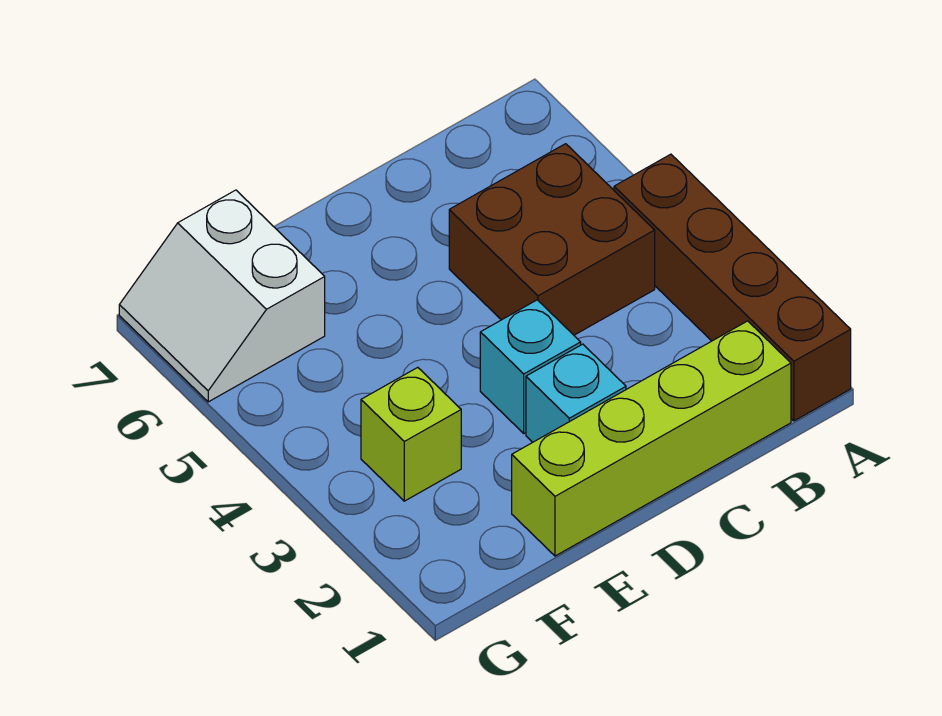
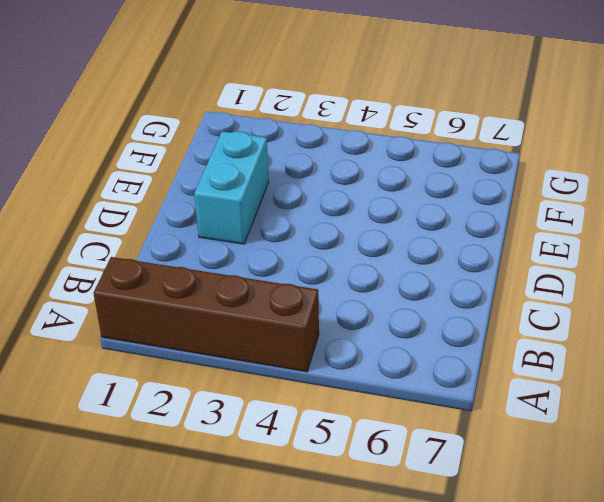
cyan brick D2:E2 level 1 -> cyan brick D2 level 1
none -> lime brick B1:E1 level 1
none -> brown brick B4:C5 level 1

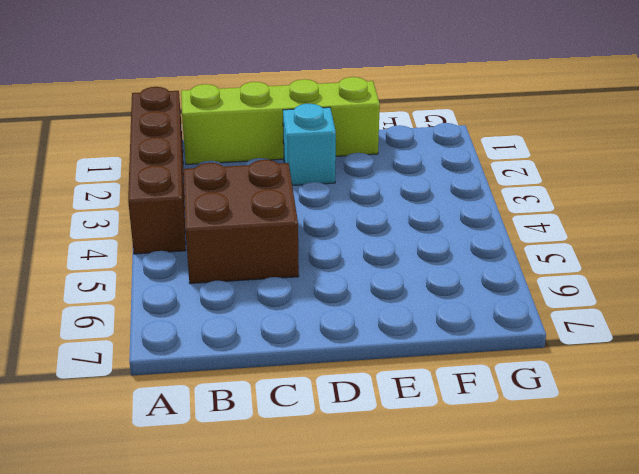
none -> cyan brick D3 level 1
none -> lime brick F3 level 1

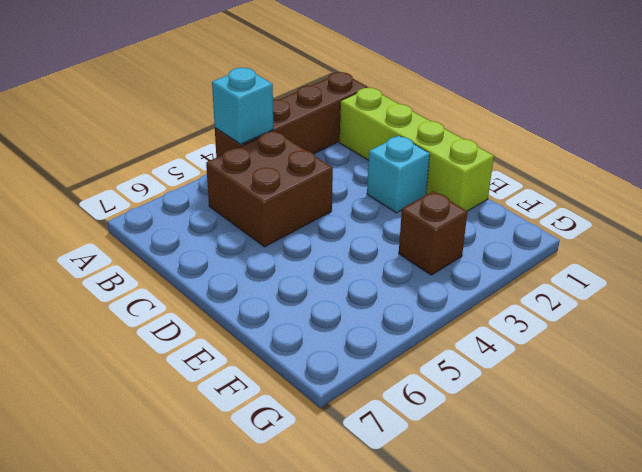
cyan brick A4 level 2 -> cyan brick D3 level 1
brown brick F3 level 1 -> lime brick F3 level 1
none -> white slope F6:G7 level 1 top F

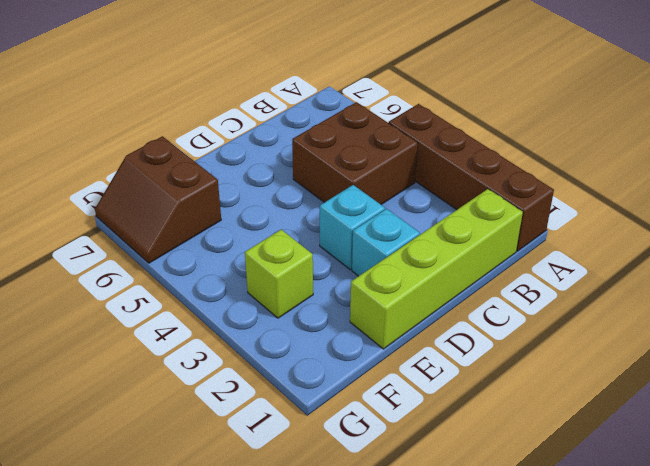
brown slope F6:G7 level 1 top F -> white slope F6:G7 level 1 top F

